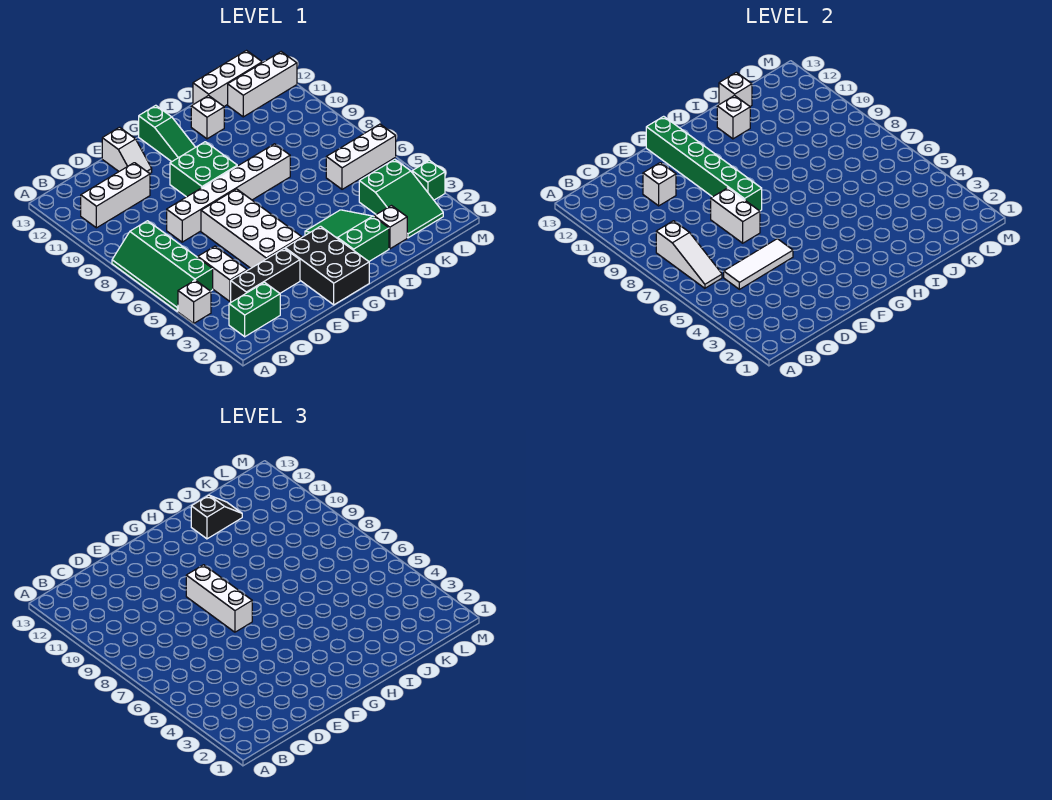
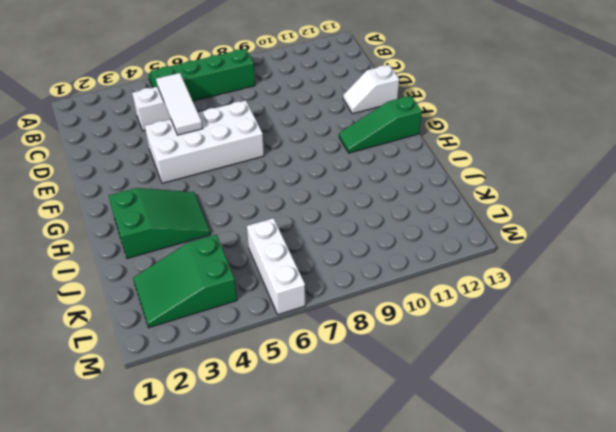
none -> white brick A4 level 1
none -> green brick B2:C2 level 1
none -> white brick B11:D11 level 1

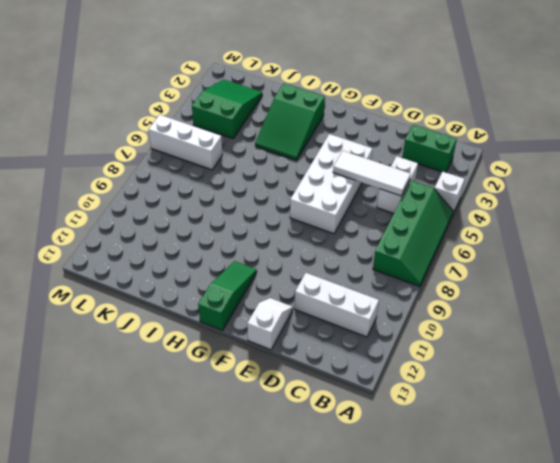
none -> black brick C3:E3 level 1
none -> white brick D8:I8 level 1
none -> black brick F1:G3 level 1

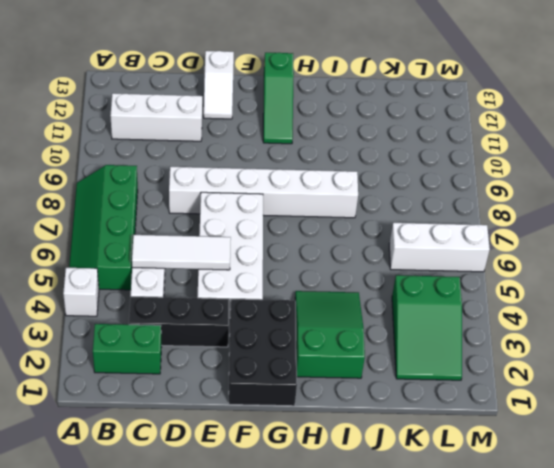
none -> green brick F9:G10 level 1
none -> white brick I12 level 1
none -> white brick J2 level 1

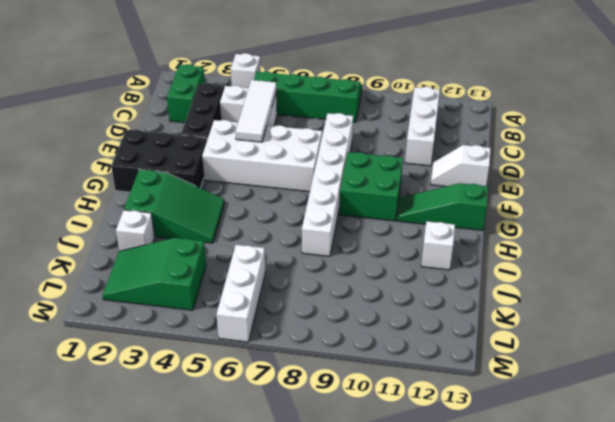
none -> white brick J13:L13 level 1
none -> white brick K12:M12 level 1
none -> green brick M3 level 1

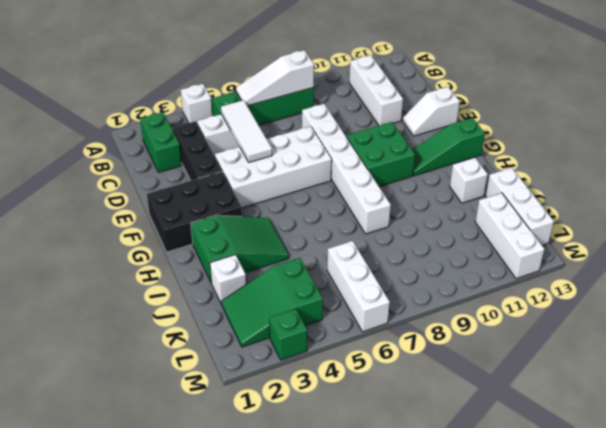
none -> white brick D11 level 2
none -> white brick E7:E8 level 2
none -> green brick F8:F13 level 2

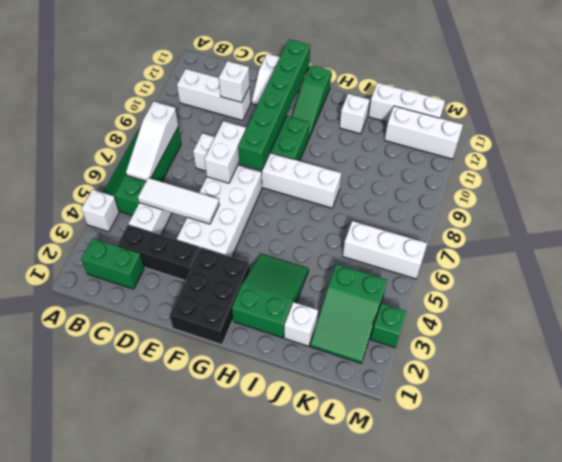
none -> white brick I12 level 2
none -> white brick J13 level 2
none -> white brick F7:F9 level 3

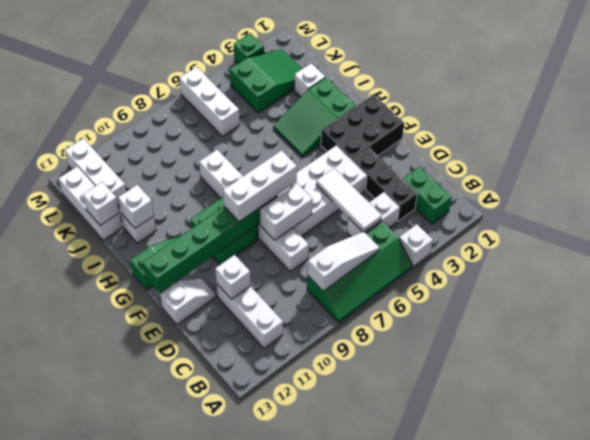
none -> black slope I12:J12 level 3 top I

